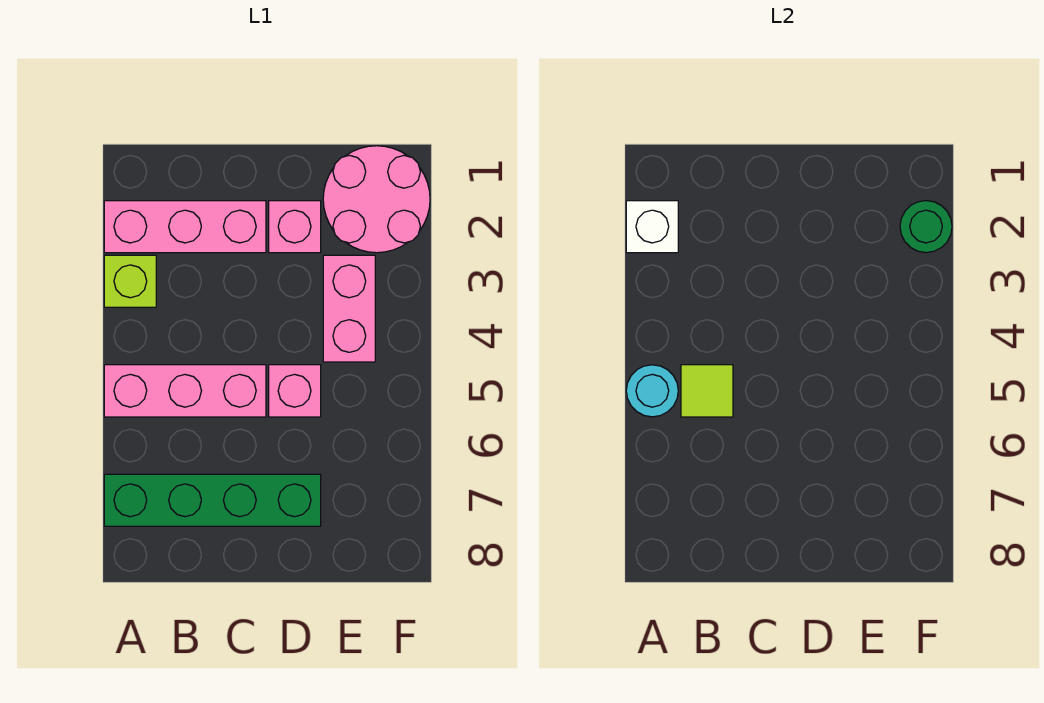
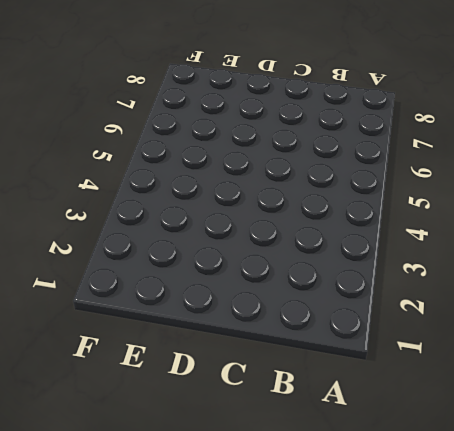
none -> pink brick A2:C2 level 1
none -> lime brick A3 level 1
none -> pink brick A5:C5 level 1

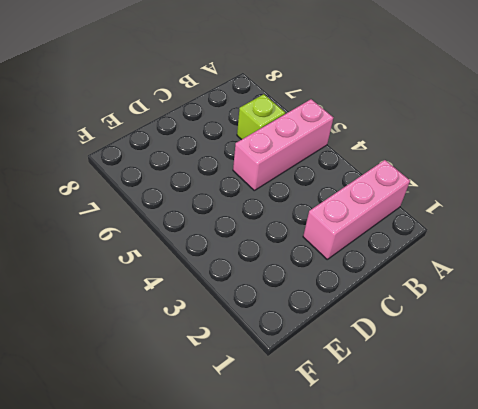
lime brick B6 level 1 -> lime brick A3 level 1
none -> green brick A7:D7 level 1
none -> pink brick D2 level 1
none -> pink brick D5 level 1

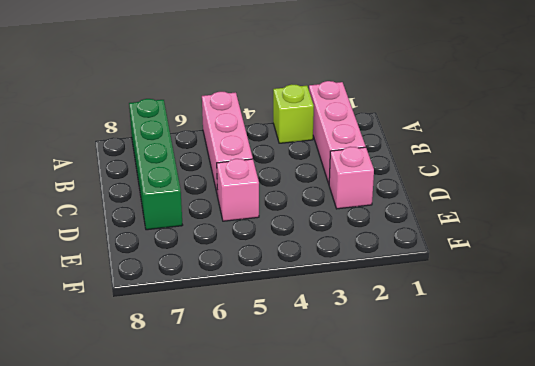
none -> pink round brick E1:F2 level 1
none -> pink brick E3:E4 level 1
none -> white brick A2 level 2

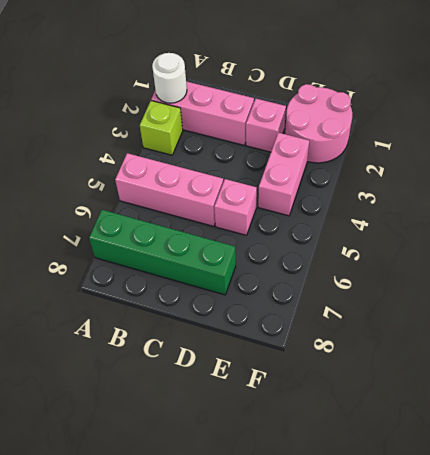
white round brick A2 level 2 -> white brick A2 level 2
none -> cyan round brick A5 level 2
none -> lime tile B5 level 2
none -> green round brick F2 level 2

